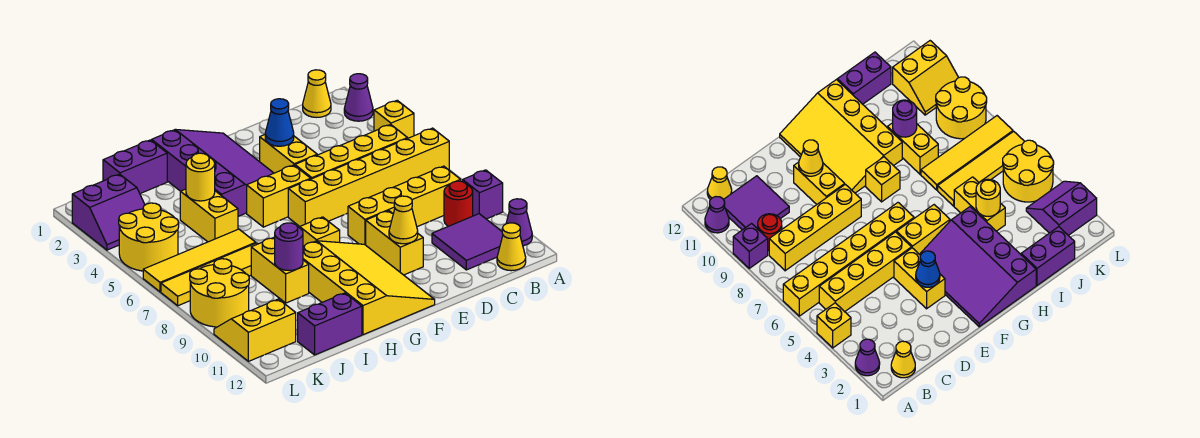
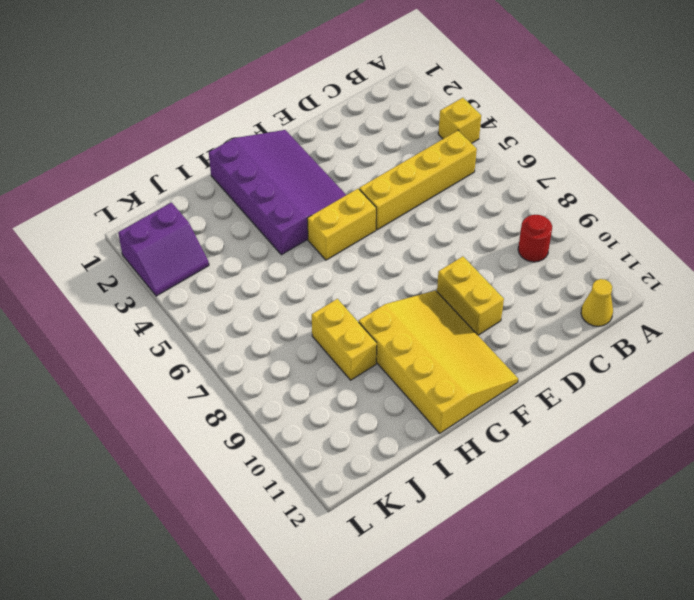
none -> purple cone A2 level 1
none -> yellow brick A6:F6 level 1
none -> purple brick A9 level 1
none -> purple cone A11 level 1

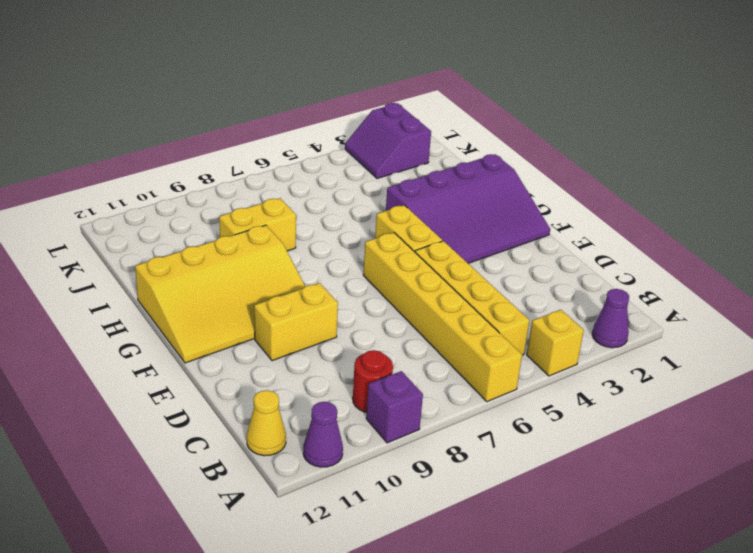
none -> yellow cone B1 level 1
none -> yellow brick B8:E8 level 1
none -> purple tile B10:C11 level 1
none -> yellow brick E3:E4 level 1

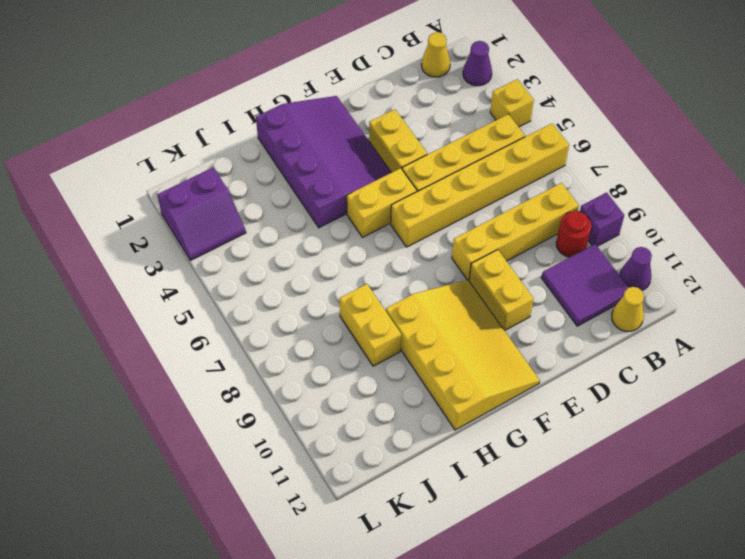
none -> yellow brick G8 level 1
none -> purple brick I1:J1 level 1
none -> yellow brick I4:I5 level 1
none -> yellow tile I6:L6 level 1

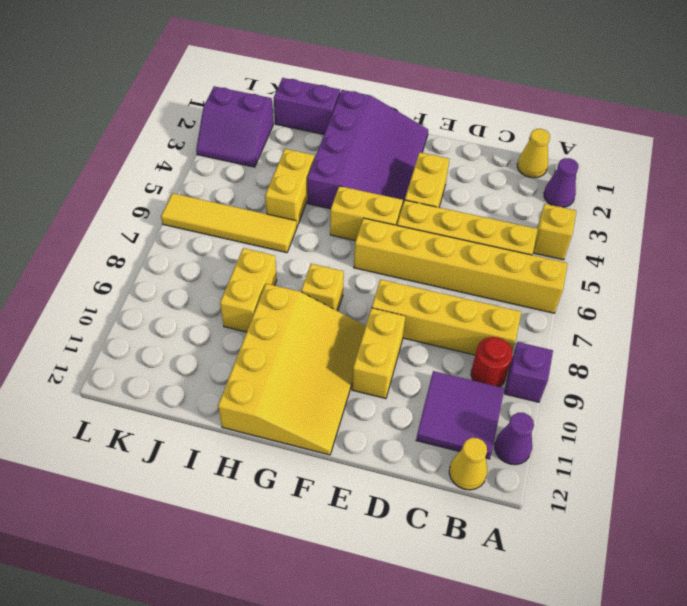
none -> yellow tile I7:L7 level 1
none -> purple brick I12:J12 level 1
none -> yellow round brick K4:L5 level 1
none -> yellow round brick K8:L9 level 1

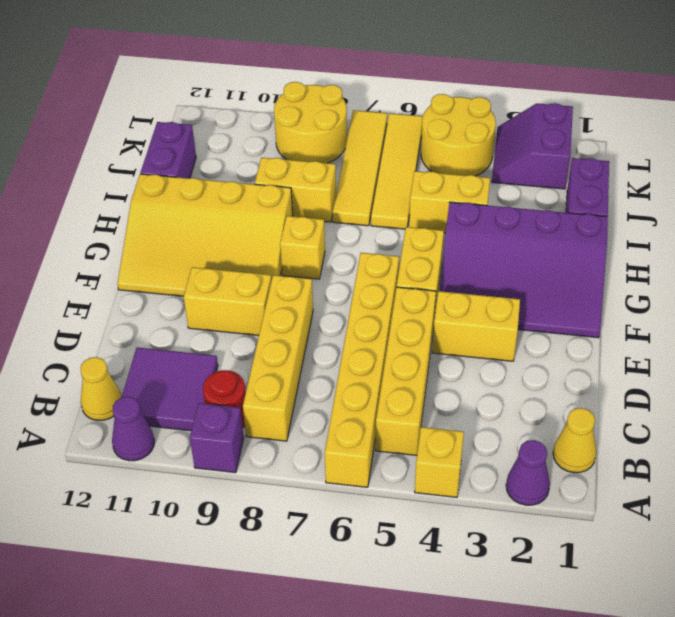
none -> yellow slope K10:L11 level 1 top 11
none -> blue cone E3 level 2
none -> yellow cone E10 level 2
none -> yellow round brick I4 level 2

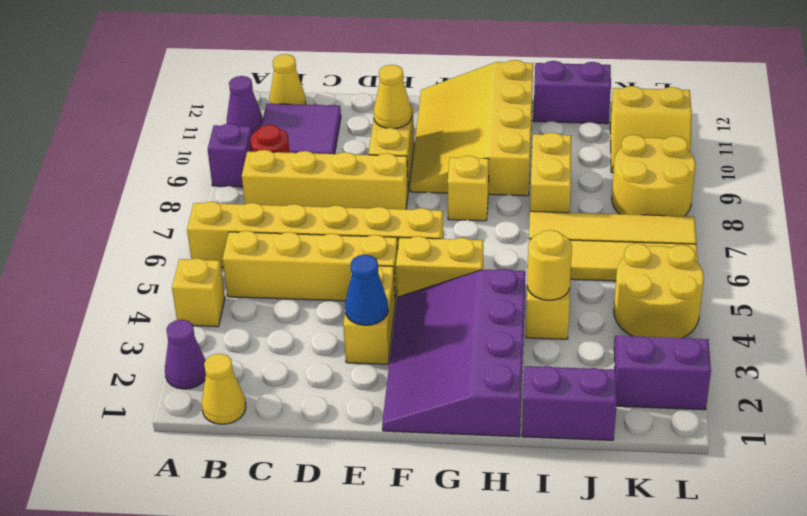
none -> purple round brick I9 level 2

